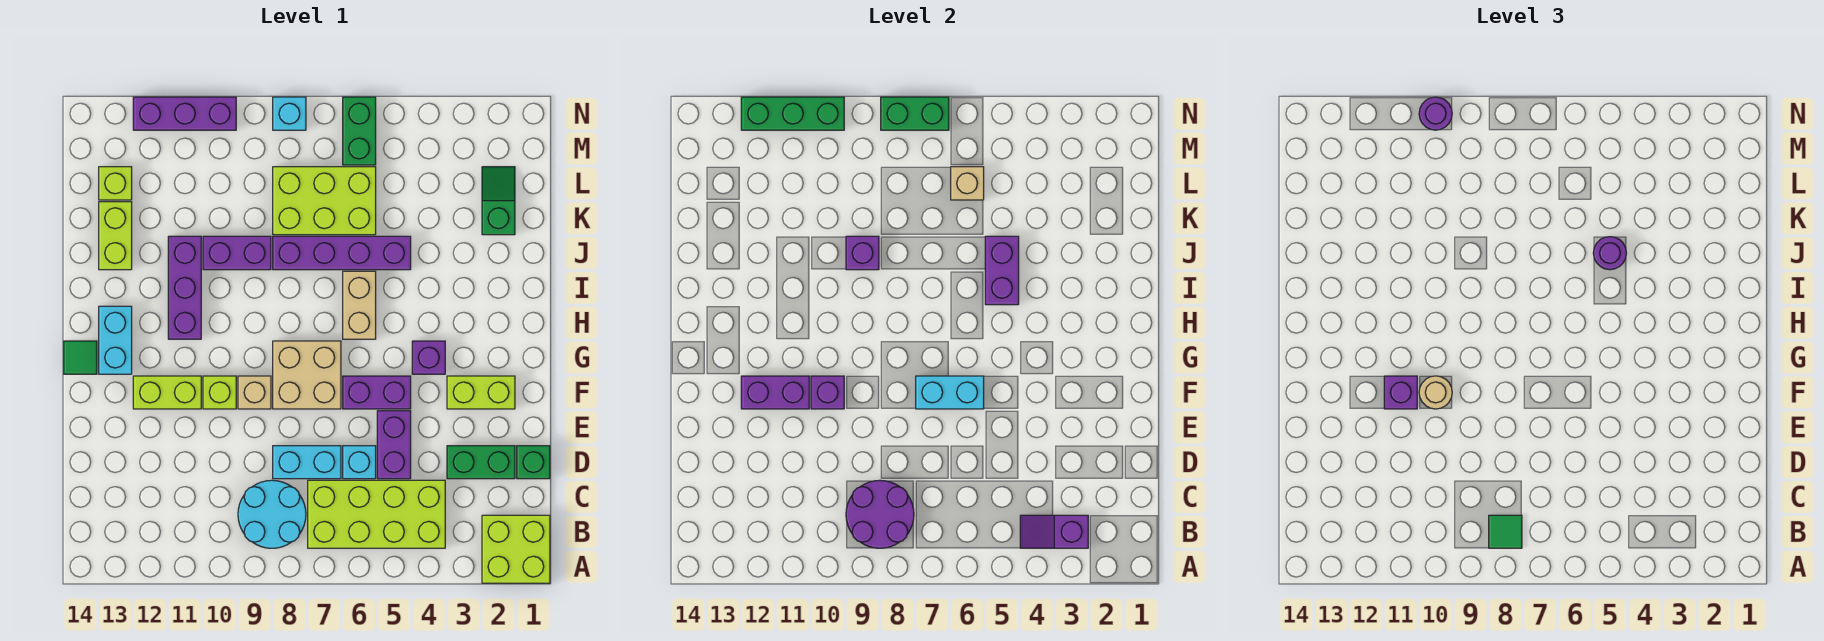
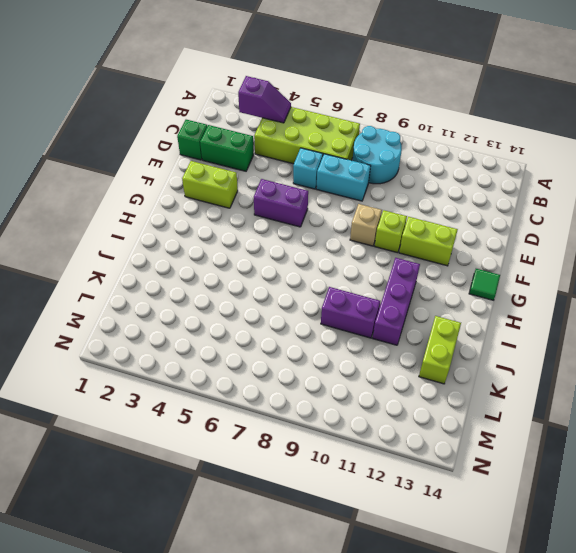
none -> lime brick A1:B2 level 1
none -> purple brick D5:E5 level 1
none -> tan brick F7:G8 level 1
none -> purple brick G4 level 1

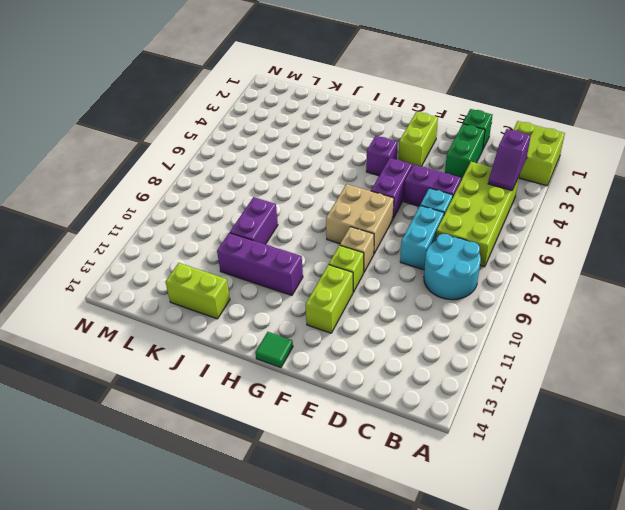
none -> cyan brick G13:H13 level 1
none -> tan brick H6:I6 level 1
none -> purple brick J5:J8 level 1
none -> green slope K2:L2 level 1 top K

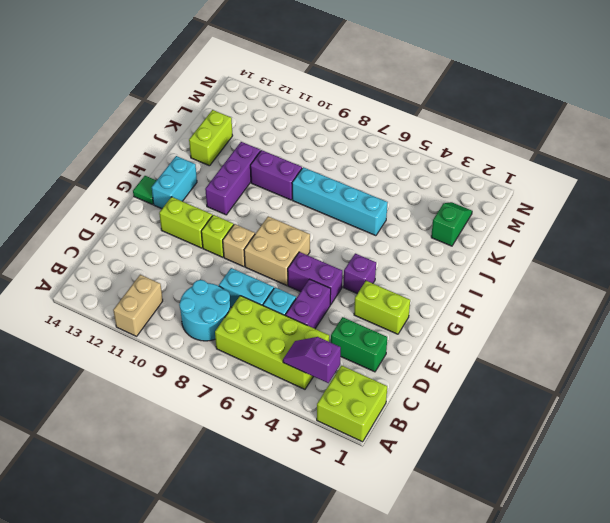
tan brick A11:B11 level 1 -> tan brick H6:I6 level 1
cyan brick J5:J8 level 1 -> purple brick J5:J8 level 1
none -> green brick D1 level 1
none -> lime brick K6:L8 level 1
none -> lime brick L13 level 1
none -> green brick M6:N6 level 1

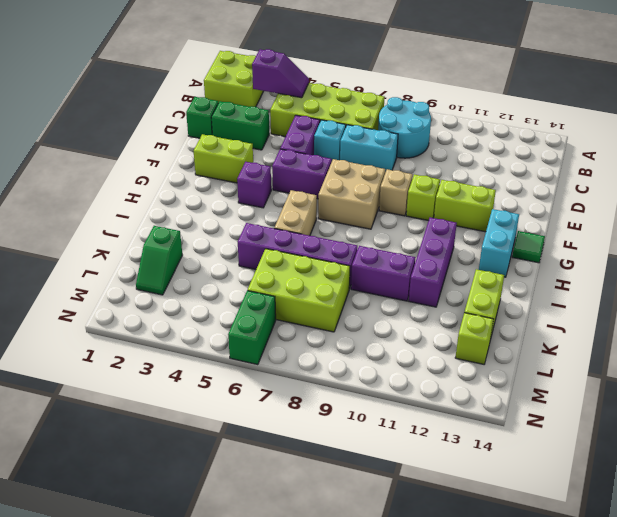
none -> cyan brick N8 level 1
none -> purple brick N10:N12 level 1
none -> purple round brick B8:C9 level 2
none -> cyan brick F6:F7 level 2

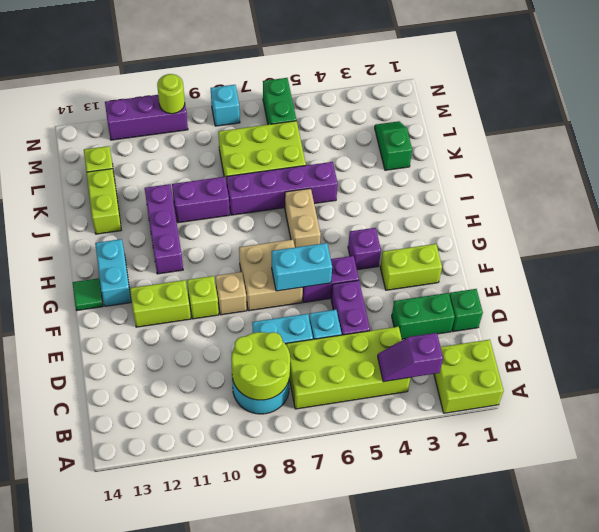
lime round brick B8:C9 level 2 -> purple round brick B8:C9 level 2
lime round brick N10 level 2 -> green brick N10:N12 level 2
none -> purple brick F10 level 2
none -> purple brick F11:F12 level 2
none -> purple brick I5:J5 level 2
none -> purple brick J9 level 2

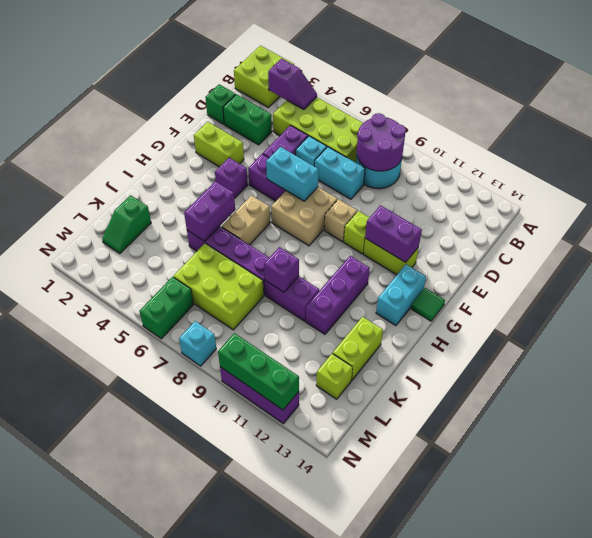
none -> purple brick F10 level 2
none -> tan brick L6 level 2
none -> green brick N7:N8 level 2
none -> green tile B8 level 3

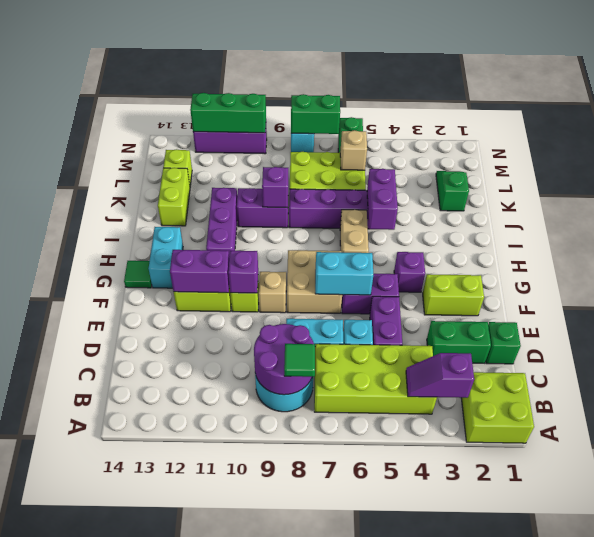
none -> tan round brick F10 level 3
none -> purple brick F11 level 3
none -> purple round brick J5 level 3
none -> purple round brick N10 level 3

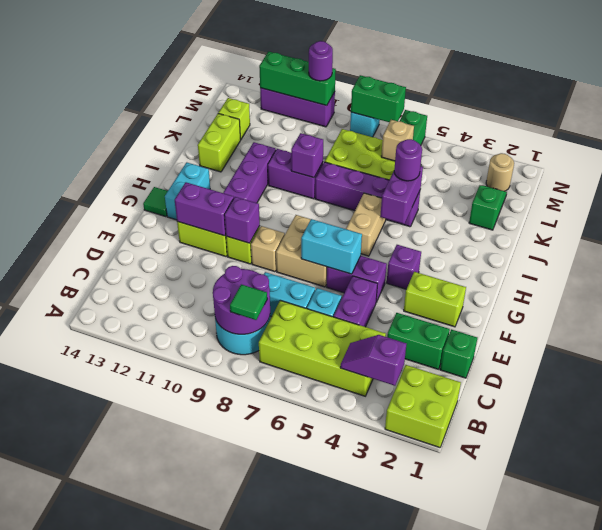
tan round brick M2 level 1 -> tan round brick F10 level 3
none -> purple brick F11 level 3

